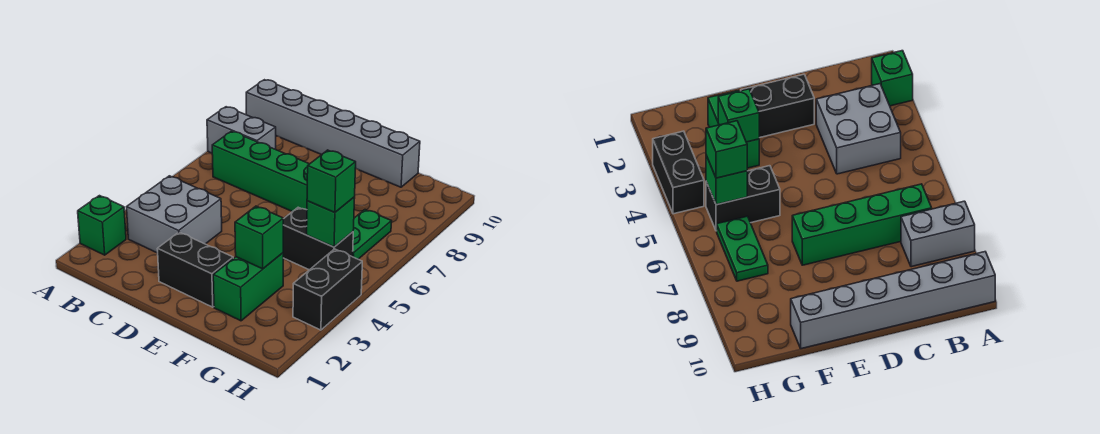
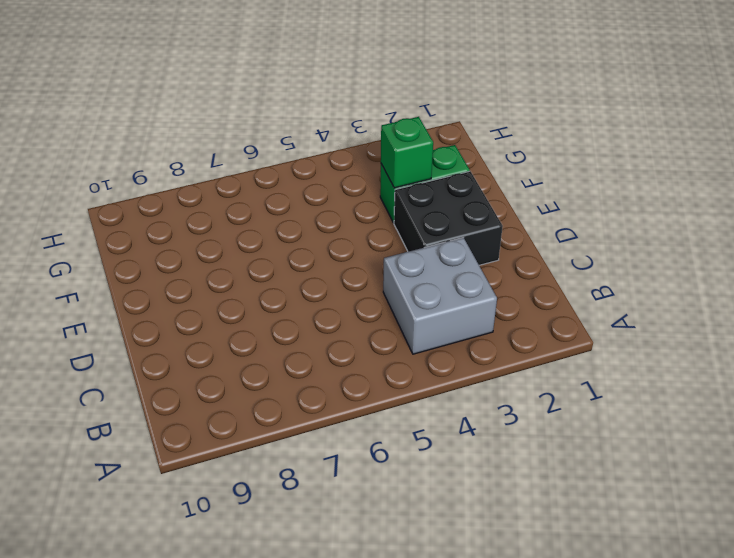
black brick D2:E3 level 1 -> black brick D2:E2 level 1
none -> green brick A2 level 1
none -> grey brick A8:B8 level 1
none -> grey brick A10:F10 level 1

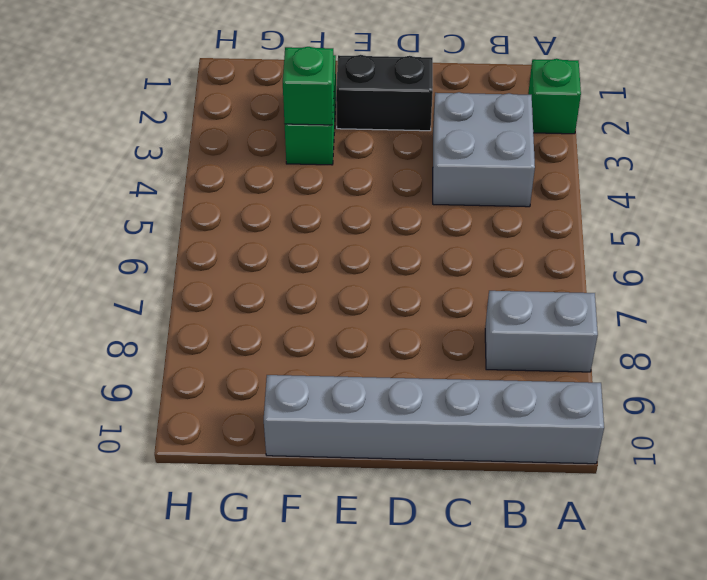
none -> green brick B7:E7 level 1
none -> black brick F5:G5 level 1
none -> green plate G6:G7 level 1

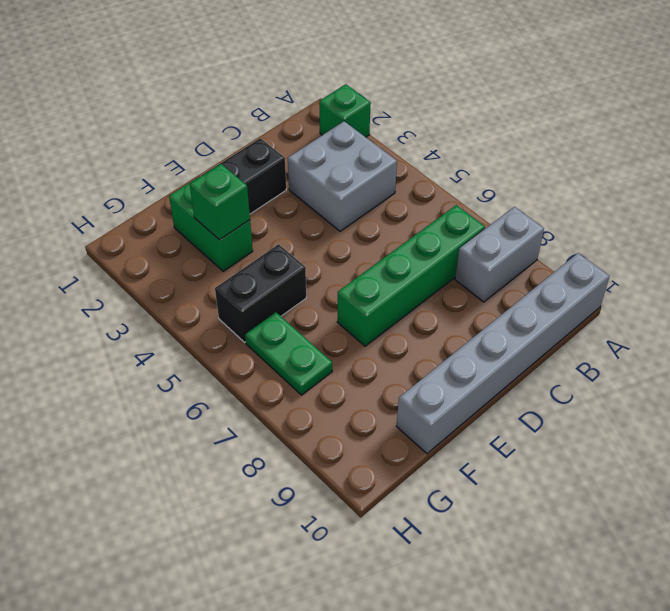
none -> black brick H3:H4 level 1
none -> green brick G5 level 2
none -> green brick G5 level 3

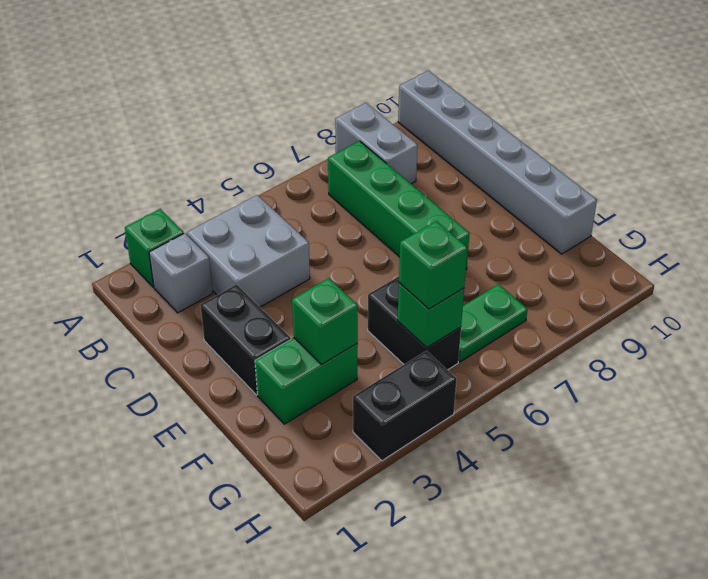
grey brick B2 level 1 -> none

